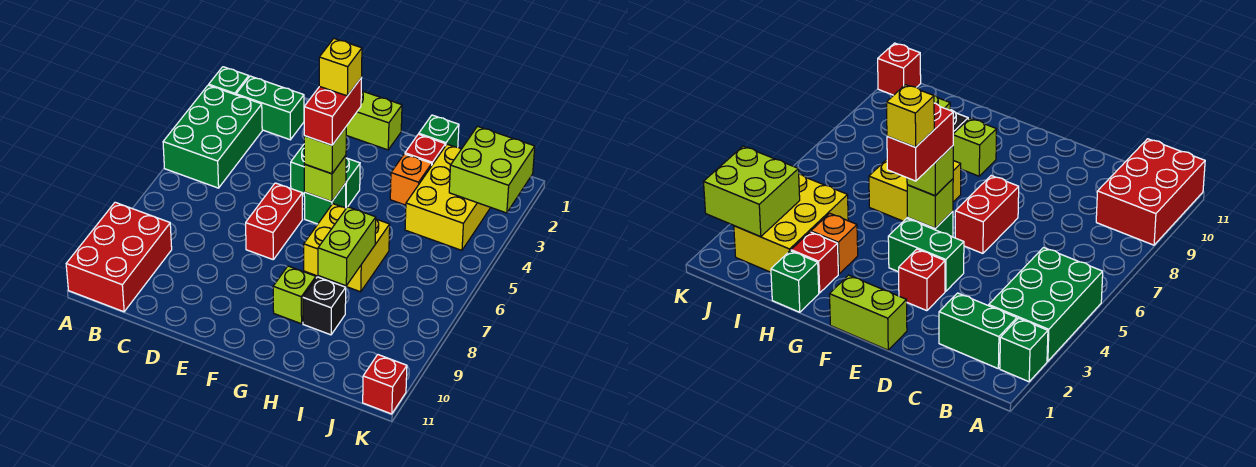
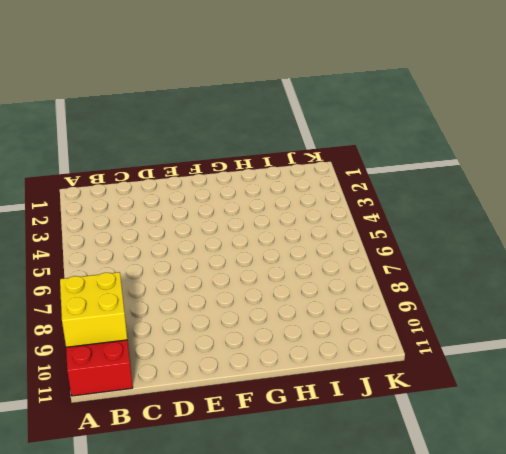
yellow brick A9:B10 level 2 -> yellow brick G6:H7 level 1
none -> green brick A2 level 1
none -> green brick A3:B5 level 1
none -> green brick B2:C2 level 1

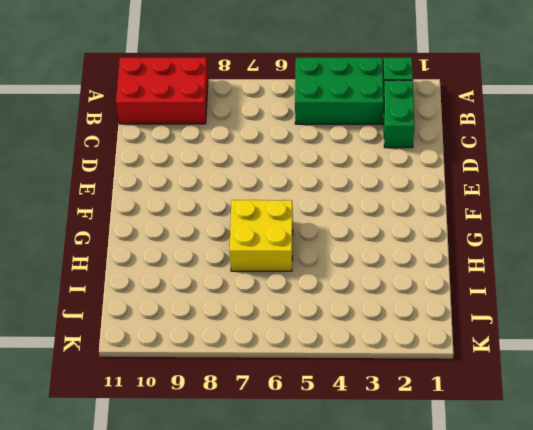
none -> lime brick E1:F1 level 1
none -> red brick E3 level 1
none -> green brick E4:F4 level 1

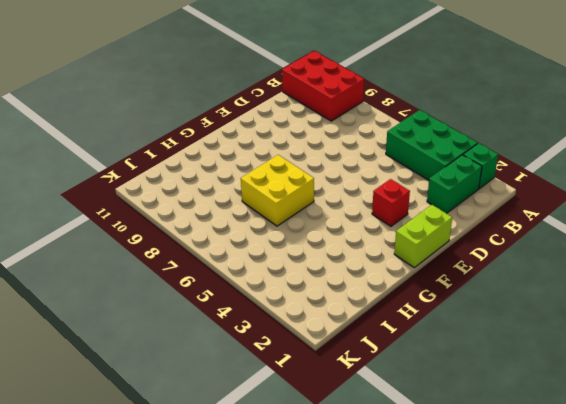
none -> green brick E4:F4 level 1
none -> red brick E6:E7 level 1
none -> green brick F5 level 1

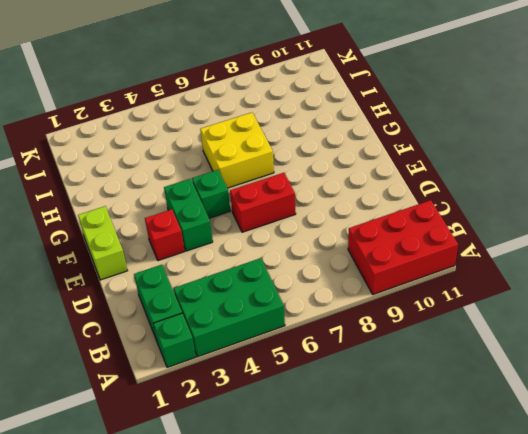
none -> lime brick G9 level 1
none -> green brick H1 level 1
none -> red brick H2 level 1

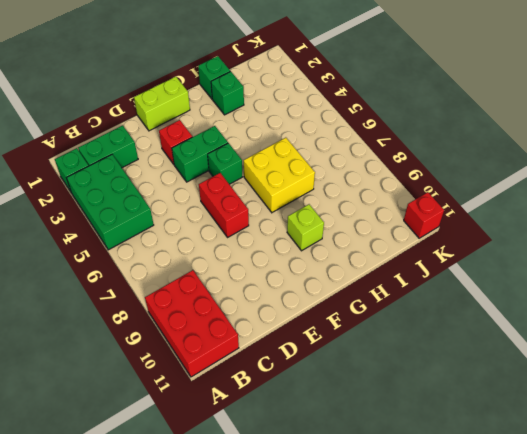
green brick H2 level 1 -> red brick H2 level 1
none -> orange brick H3 level 1
none -> black brick H9 level 1
none -> yellow brick I2:J4 level 1

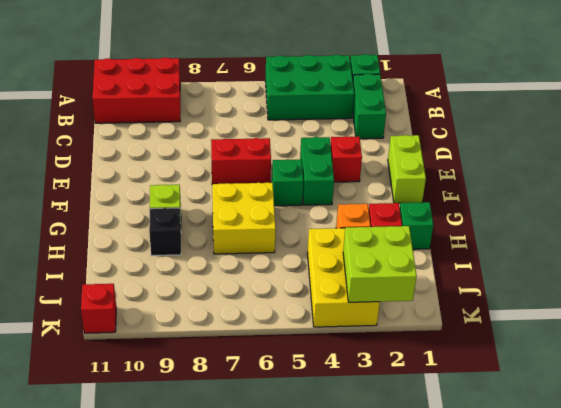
yellow brick I3:K4 level 1 -> yellow brick I2:J4 level 1
none -> lime brick F5 level 2
none -> lime brick H7:H8 level 2
none -> lime brick F5 level 3

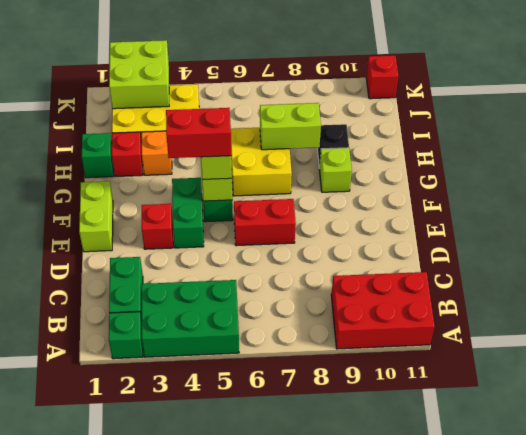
none -> yellow brick F4 level 5

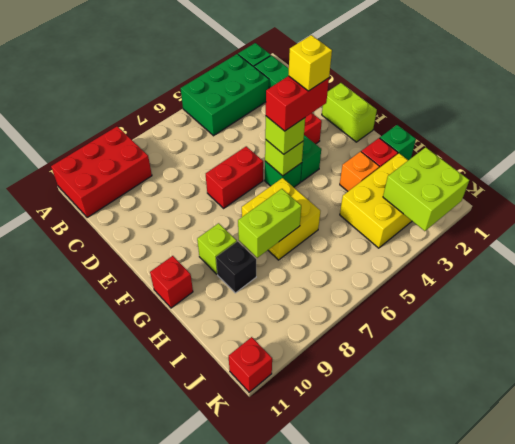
red brick G11 level 1 -> none

